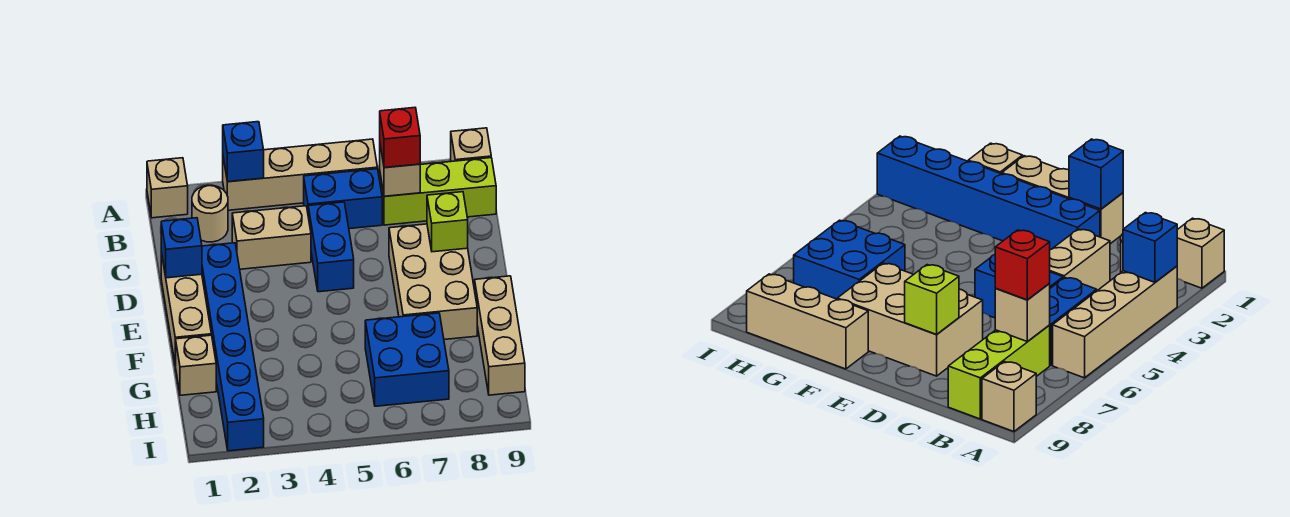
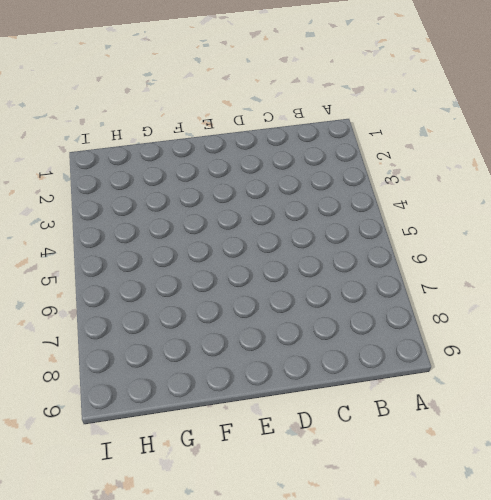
none -> tan brick A1 level 1
none -> tan brick A3:A6 level 1
none -> tan brick A9 level 1

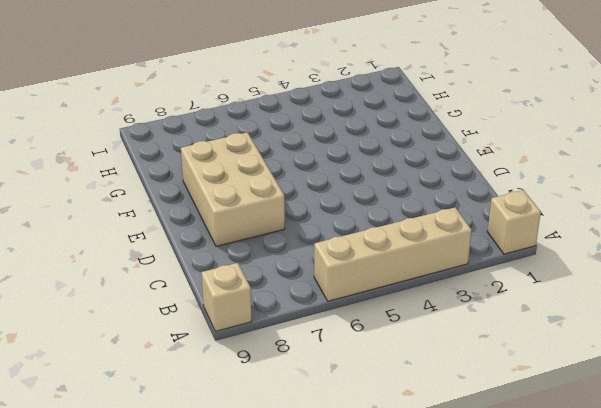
none -> tan round brick B2 level 1
none -> blue brick B5:B6 level 1
none -> lime brick B7:B9 level 1

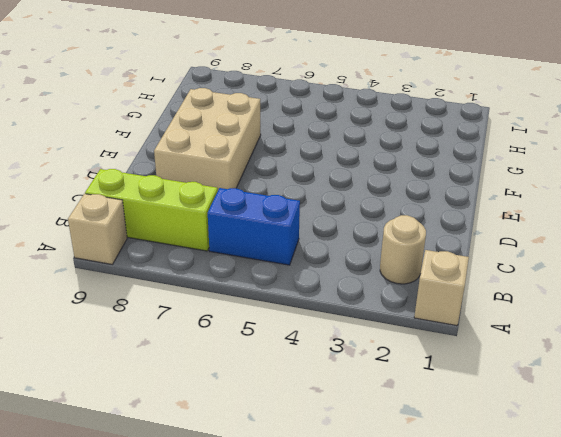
none -> tan brick A3:A6 level 1
none -> tan brick C3:C4 level 1
none -> blue brick C5:D5 level 1

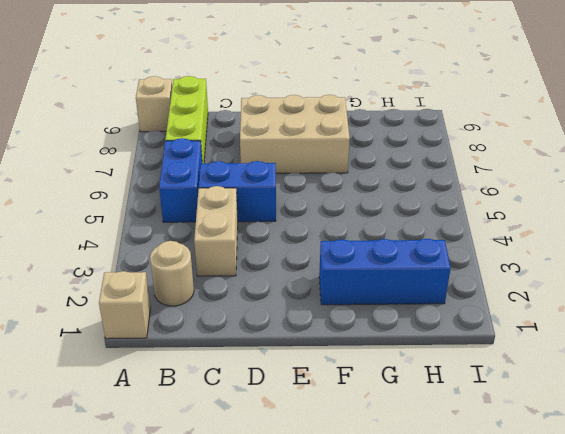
blue brick F2:H2 level 1 -> blue brick D2:I2 level 1
none -> tan brick A3:A6 level 1
none -> tan brick D1:F1 level 1
none -> tan brick F9:H9 level 1

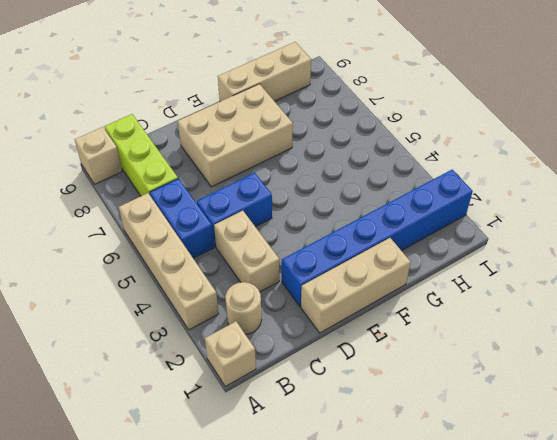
none -> tan brick G1 level 1
none -> blue brick G6:H7 level 1
none -> blue brick A3 level 2

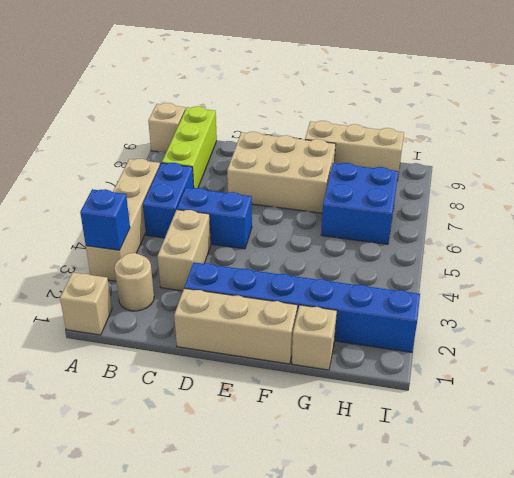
none -> tan brick B7 level 2
none -> blue brick D1 level 2
none -> lime brick D8 level 2

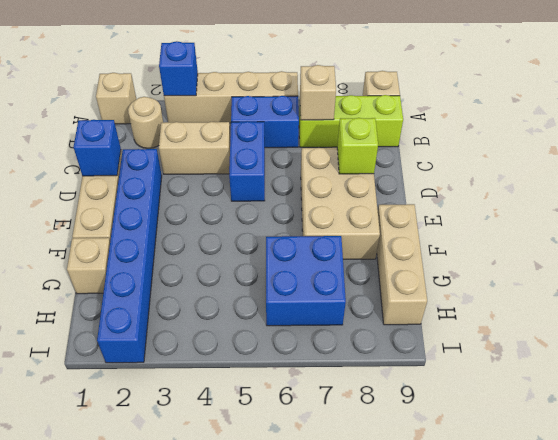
none -> red brick B7 level 3

